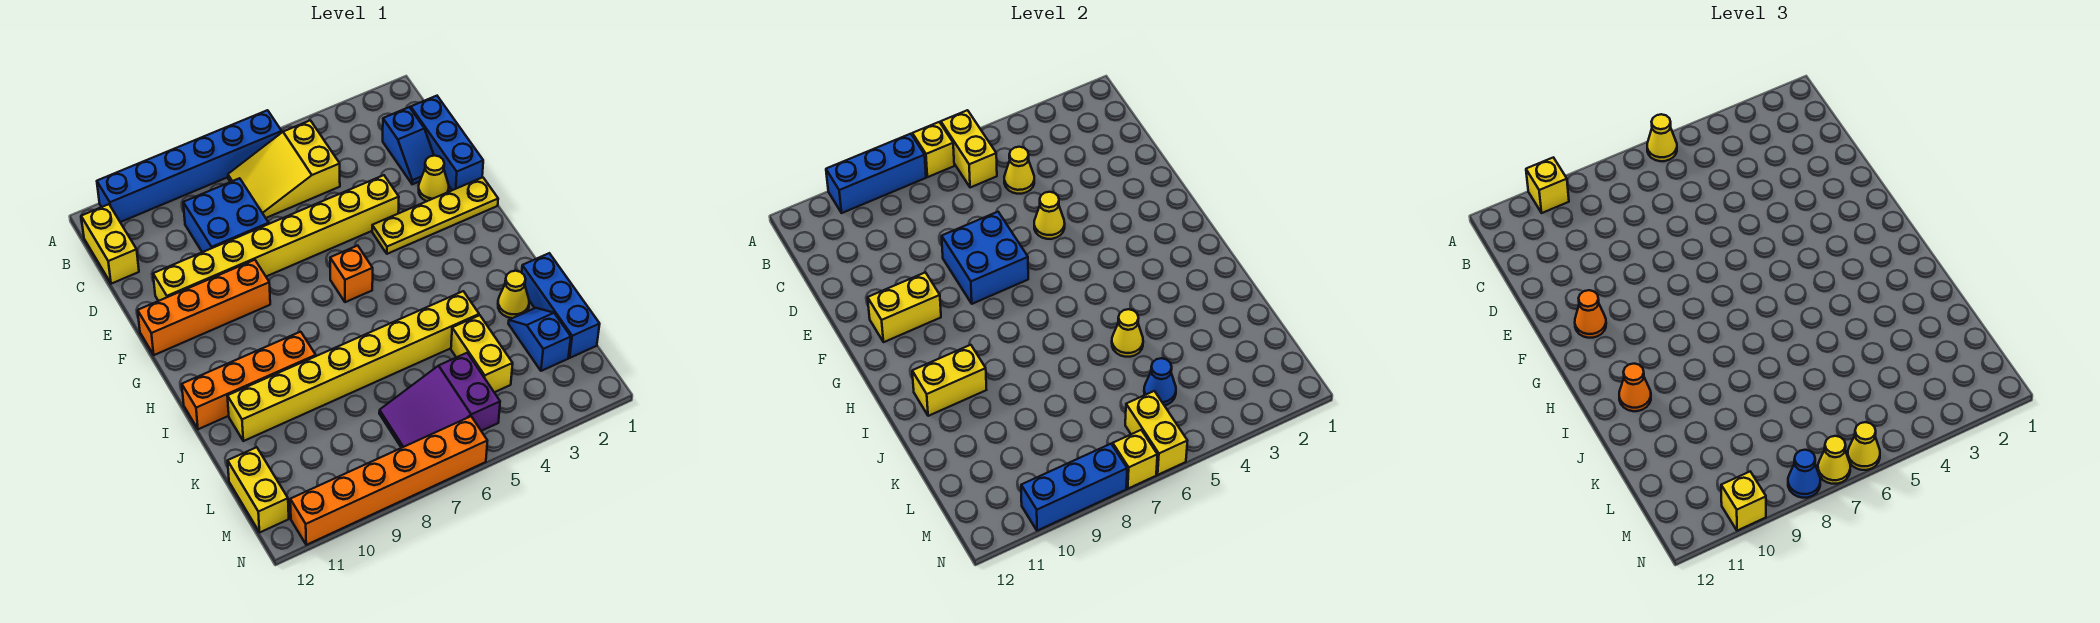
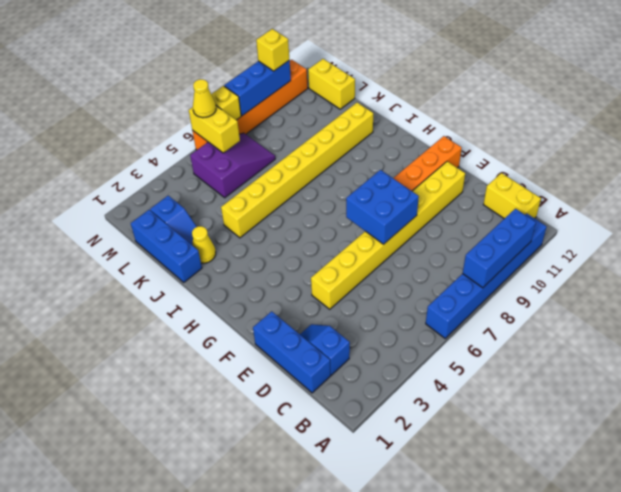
none -> yellow slope B5:C7 level 1 top 5
none -> blue brick C8:D9 level 1
none -> yellow cone E2 level 1
none -> yellow plate F1:F4 level 1

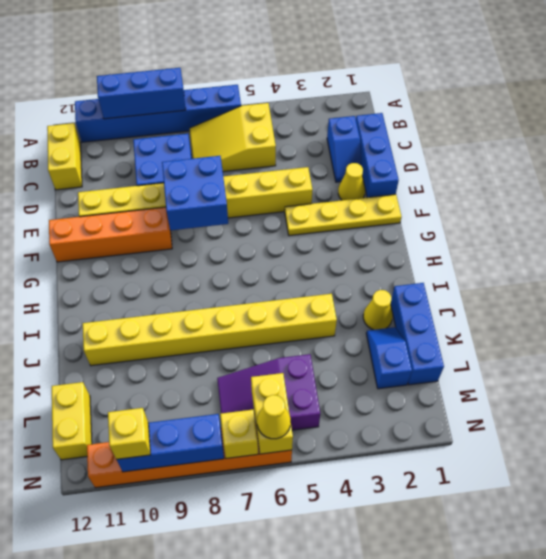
none -> orange brick G6 level 1
none -> orange brick I9:I12 level 1
none -> yellow brick K4:L4 level 1
none -> yellow brick A6:B6 level 2

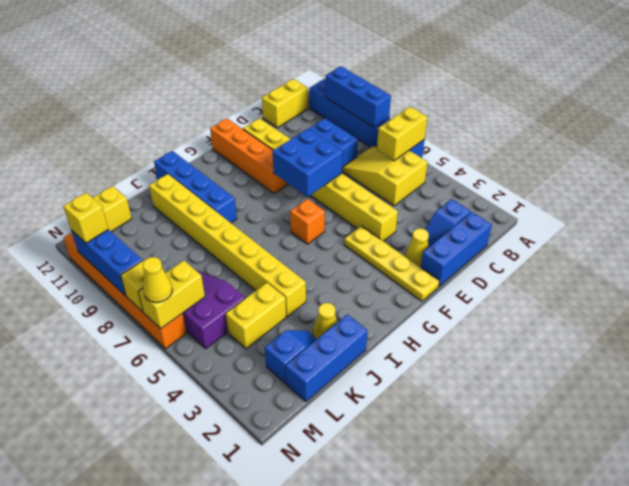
blue brick I9:I12 level 1 -> orange brick I9:I12 level 1
none -> yellow brick A7 level 2
none -> yellow cone C5 level 2
none -> yellow cone E5 level 2
none -> yellow brick F10:F11 level 2

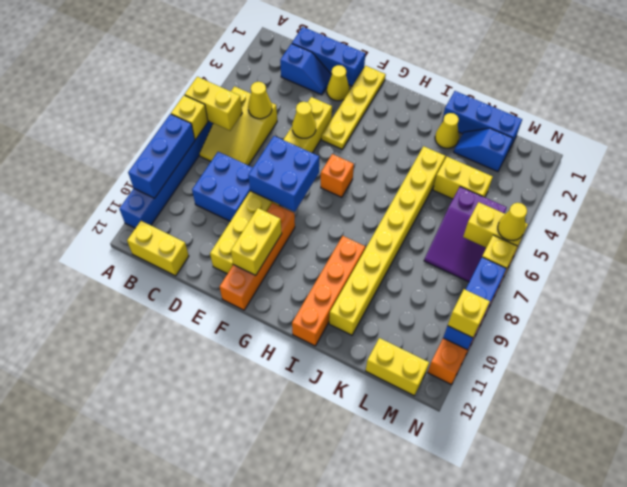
none -> yellow brick I10:I11 level 2
none -> yellow cone J5 level 2
none -> blue cone L5 level 2
none -> yellow cone A6 level 3

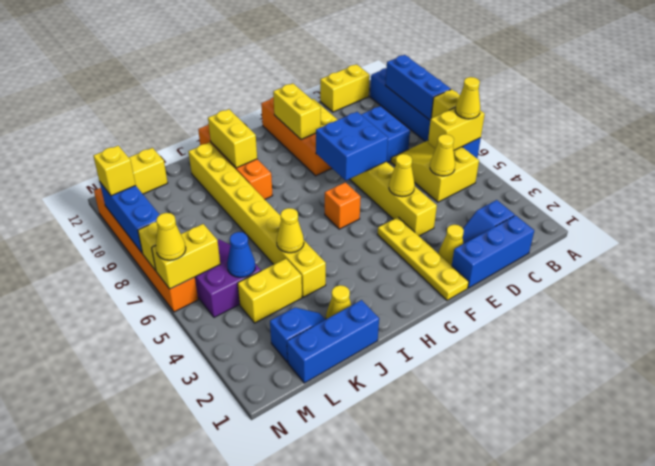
none -> yellow brick A10 level 3
none -> orange cone F11 level 3
none -> orange cone I11 level 3
none -> yellow cone N7 level 3

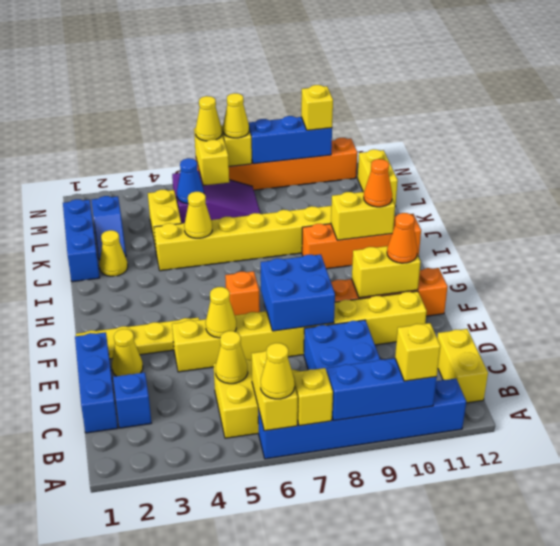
none -> blue cone N8 level 3

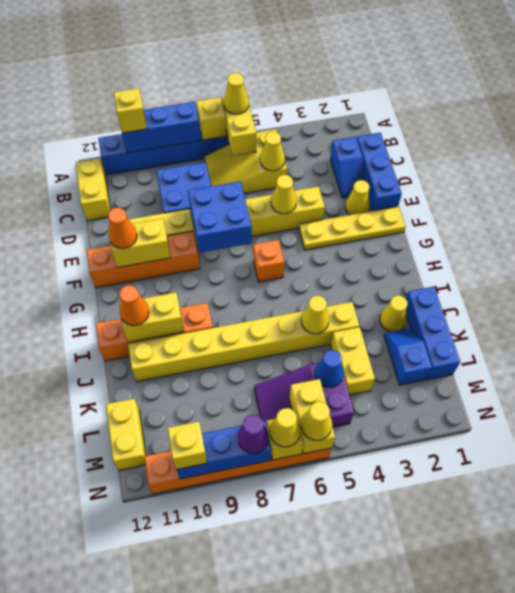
purple cone N8 level 3 -> blue cone N8 level 3

